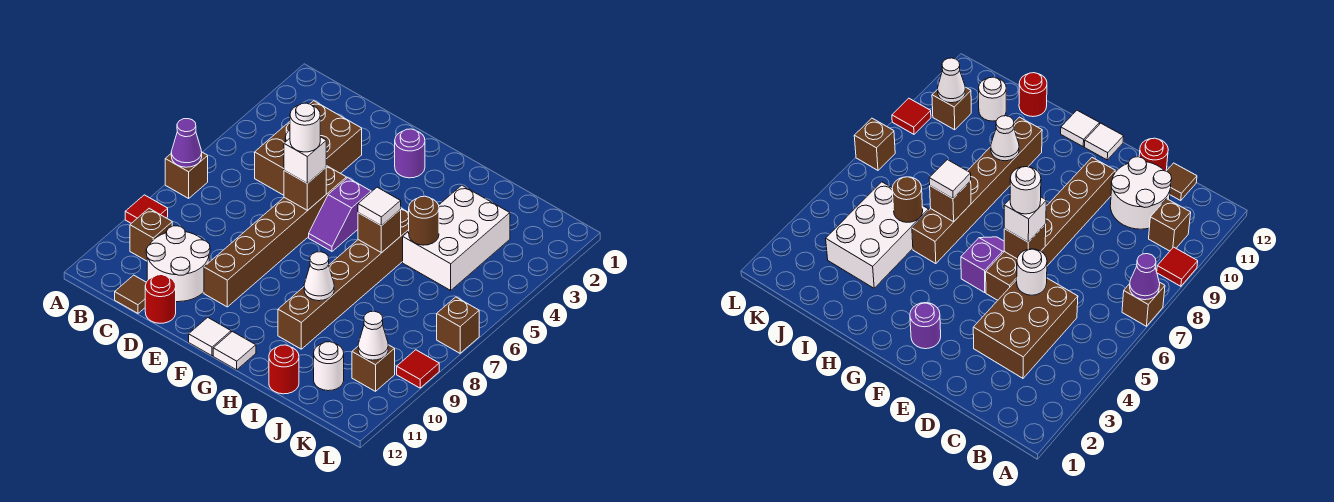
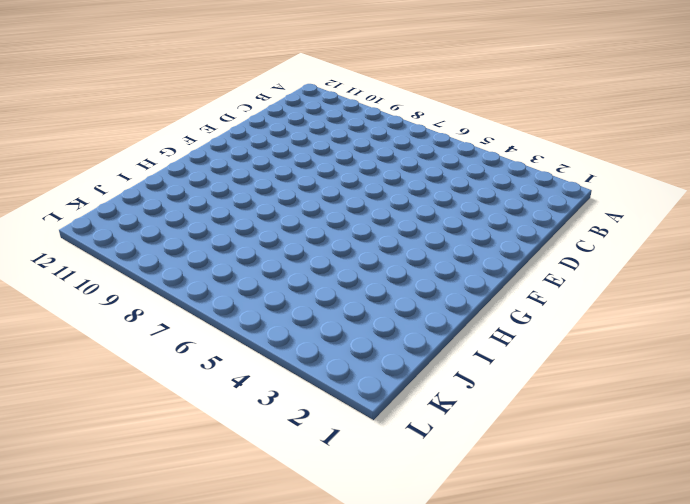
none -> brown brick A7 level 1
none -> red tile A9 level 1
none -> brown brick B10 level 1

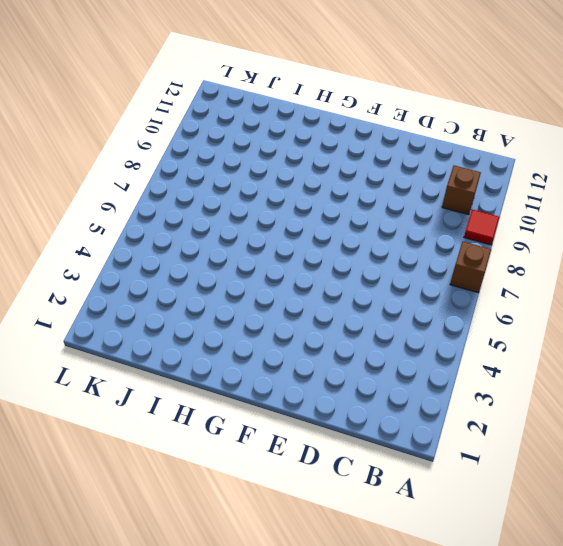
none -> brown brick C3:D5 level 1
none -> white round brick C10:D11 level 1
none -> brown tile C12 level 1

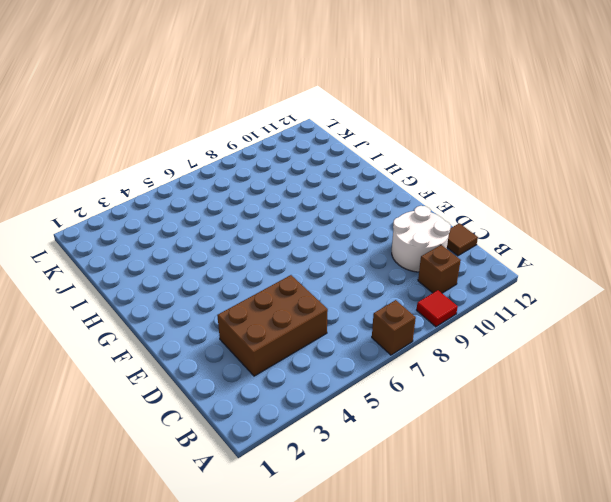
none -> red round brick D12 level 1
none -> brown brick E5:E10 level 1
none -> purple round brick F2 level 1

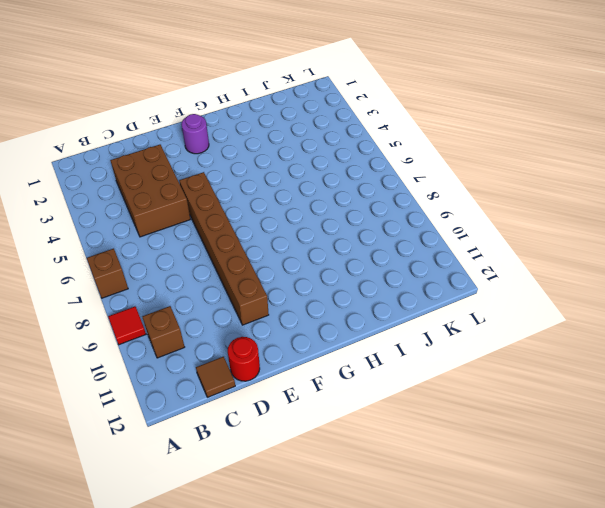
none -> white round brick C10:D11 level 1
none -> purple slope F5:F6 level 1 top 5
none -> white tile F12 level 1

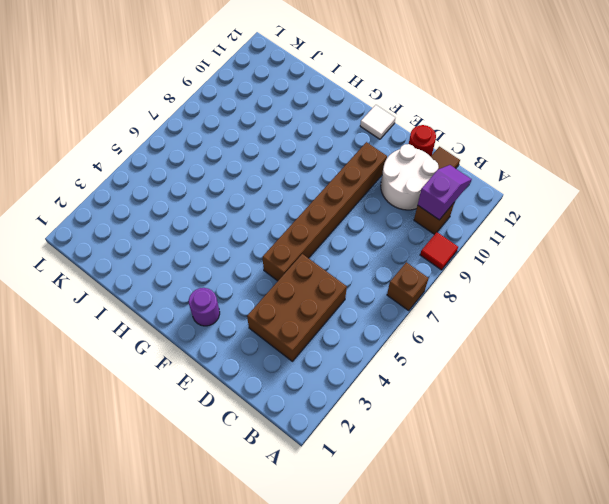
purple slope B10:B11 level 2 top 10 -> purple slope F5:F6 level 1 top 5
none -> white tile G12 level 1
none -> brown brick H5:H10 level 1
none -> white brick I3:J5 level 1

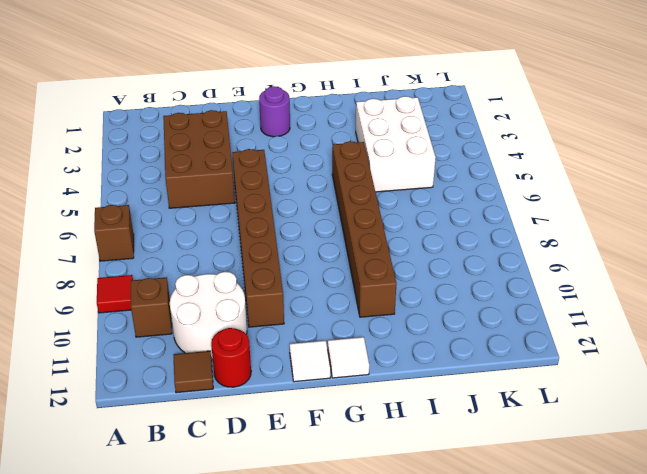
none -> purple slope F5:F6 level 1 top 5
none -> red round brick I12 level 1
none -> white round brick J11 level 1

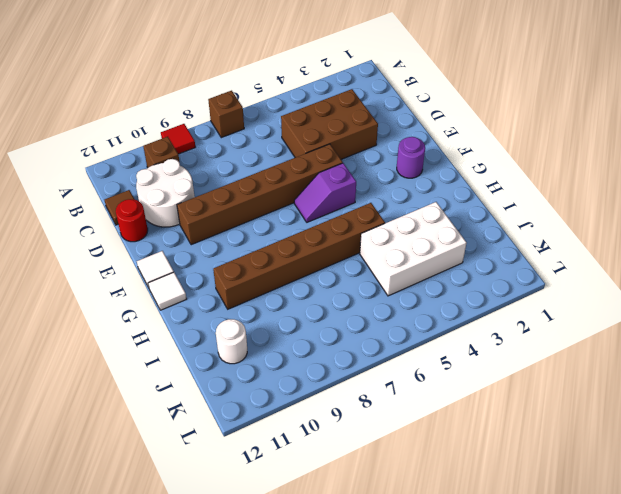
none -> red round brick I12 level 1
none -> brown brick K10 level 1
none -> brown brick L7 level 1

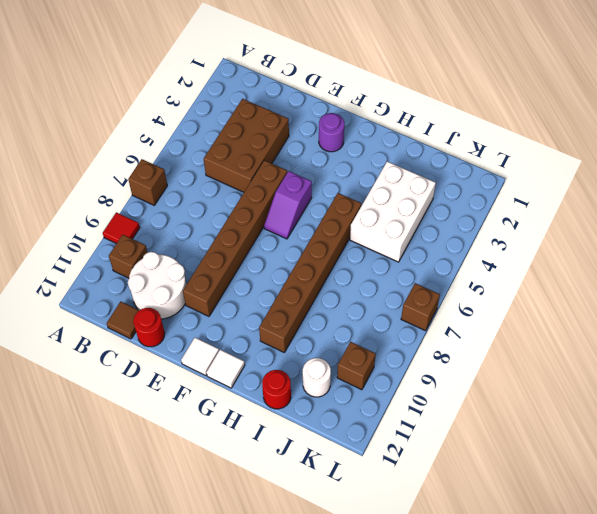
none -> red tile L9 level 1
none -> purple cone A7 level 2
none -> white round brick D5 level 2

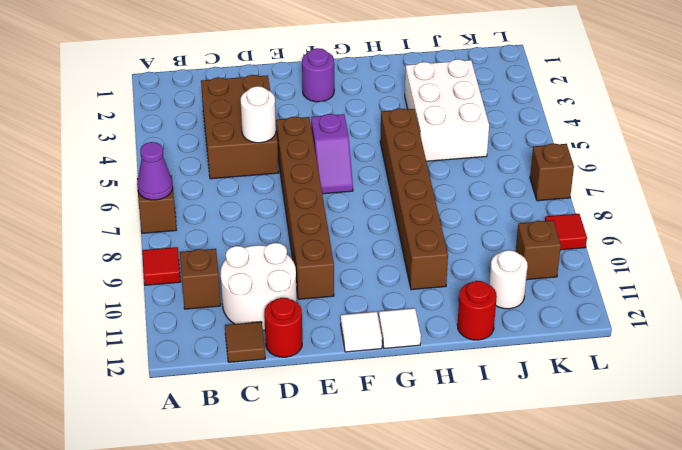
none -> brown brick E6 level 2
none -> brown brick H6 level 2
none -> white cone H9 level 2

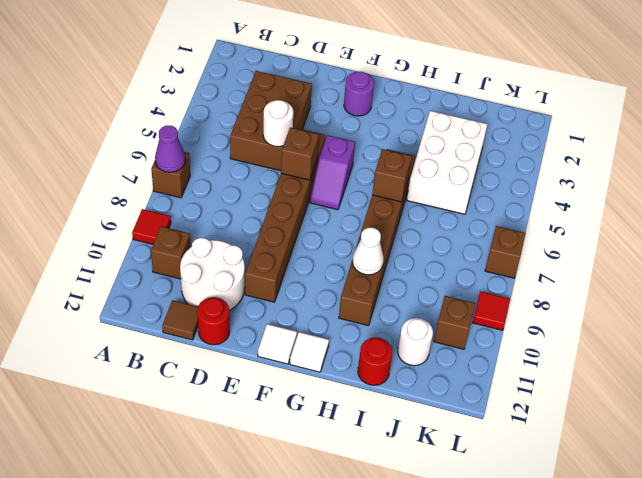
none -> brown round brick I5 level 2
none -> white cone K10 level 2
none -> white brick E6 level 3

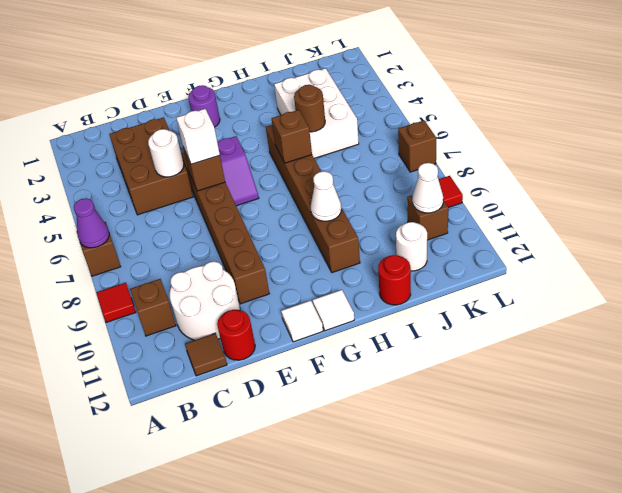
none -> white tile H6 level 3
none -> white round brick E6 level 4

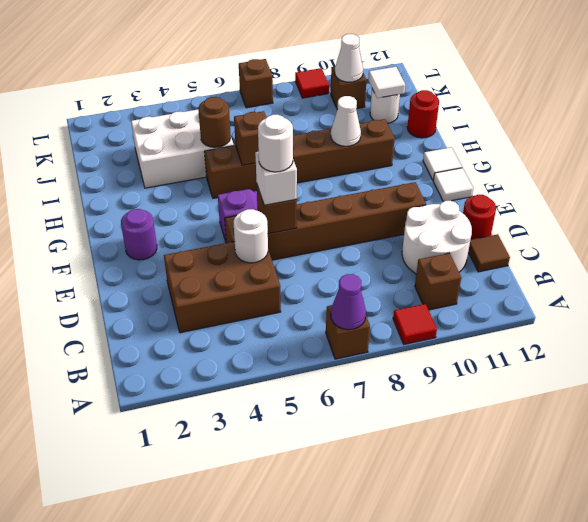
white tile J11 level 2 -> white tile H6 level 3

